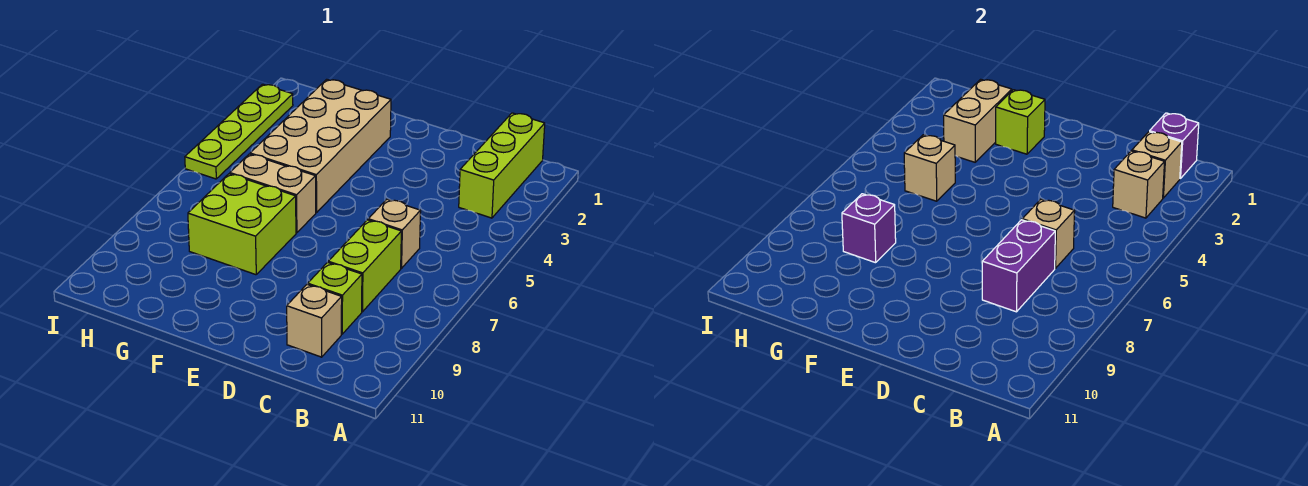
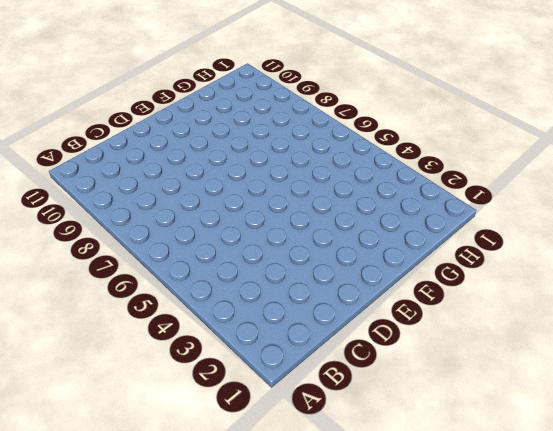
none -> lime brick B1:B3 level 1
none -> tan brick C6 level 1
none -> lime brick C7:C8 level 1

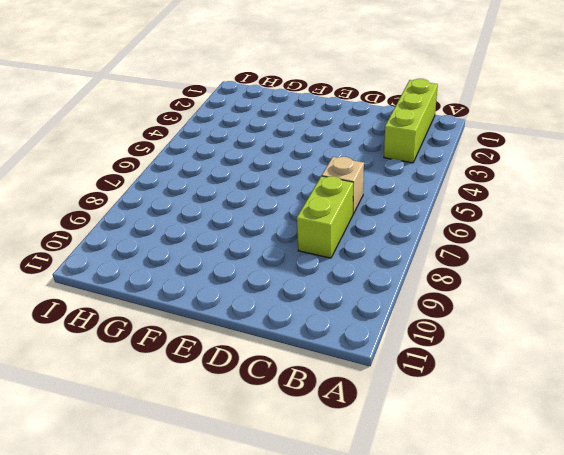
none -> lime brick C9 level 1
none -> tan brick C10 level 1
none -> tan brick F2:G5 level 1

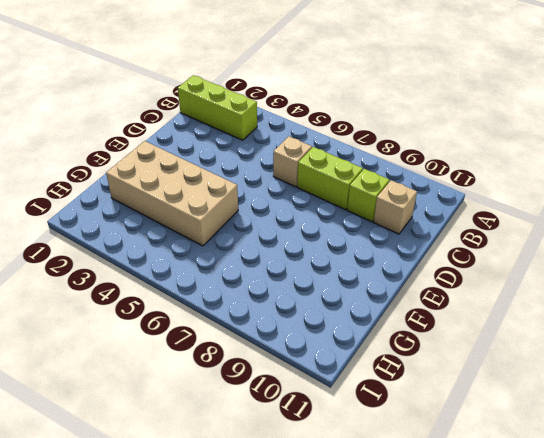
none -> tan brick F6:G6 level 1
none -> lime brick F7:G8 level 1
none -> lime plate I2:I5 level 1

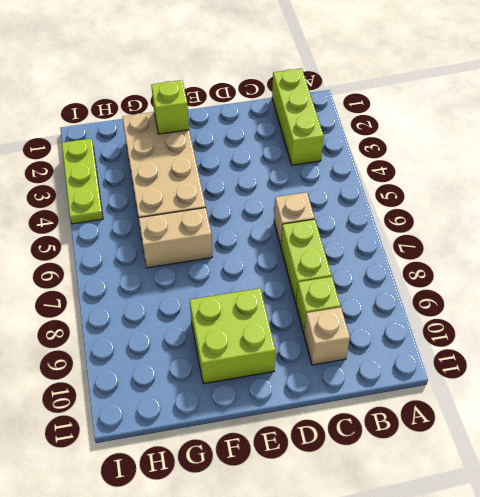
lime brick E9:F10 level 1 -> lime brick F7:G8 level 1
lime plate I2:I4 level 1 -> lime plate I2:I5 level 1
none -> purple brick B1 level 2
none -> tan brick B2 level 2
none -> tan brick B3 level 2

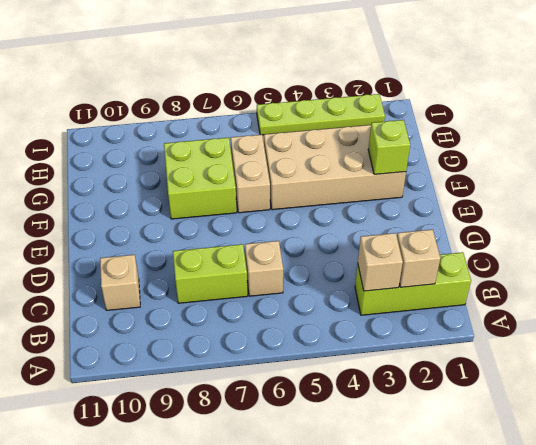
none -> lime brick C9 level 1
none -> purple brick B1 level 2
none -> tan brick C6 level 2

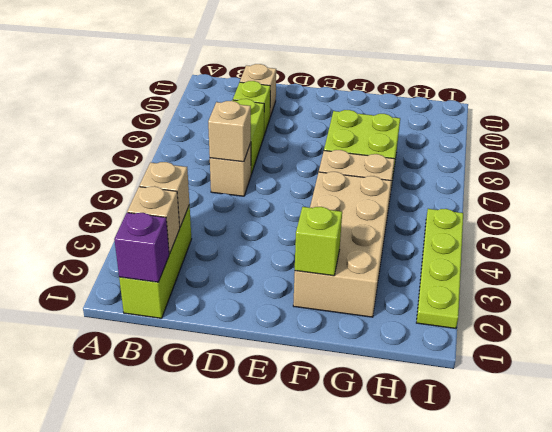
none -> purple brick C7:C8 level 2
none -> tan brick G2:G3 level 2
none -> tan brick G5 level 2

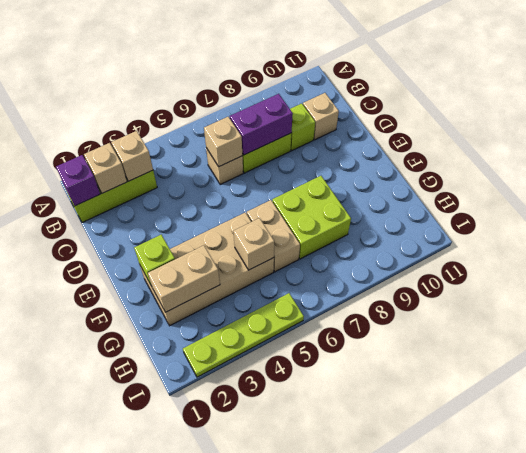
none -> purple brick G8 level 2

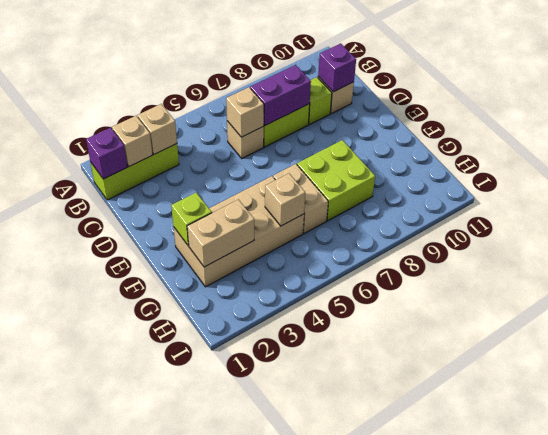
purple brick C10 level 2 -> purple brick G8 level 2
none -> lime plate I2:I5 level 1

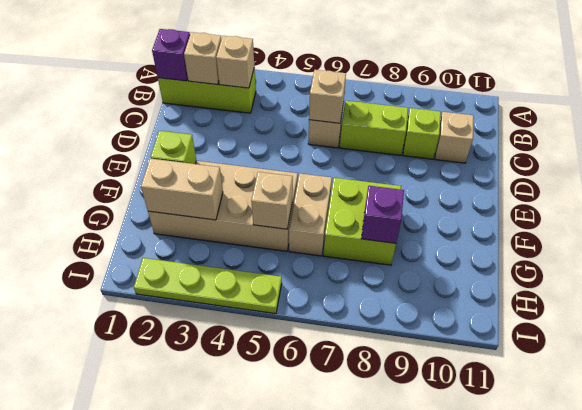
none -> purple brick C7:C8 level 2

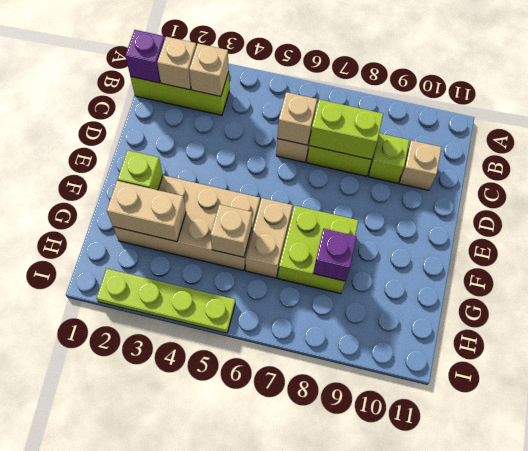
lime brick C7:C8 level 2 -> purple brick C7:C8 level 2

